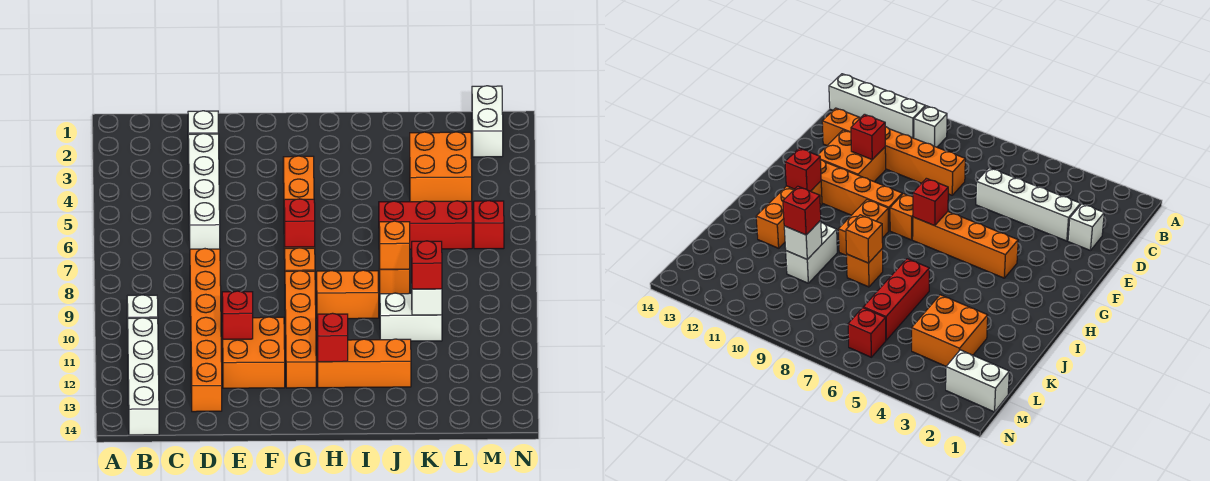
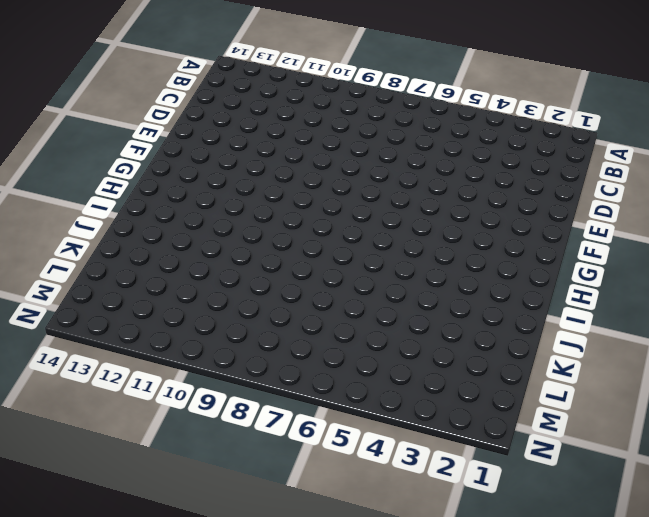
none -> white brick B10 level 1
none -> white brick B11:B14 level 1
none -> white brick D2 level 1

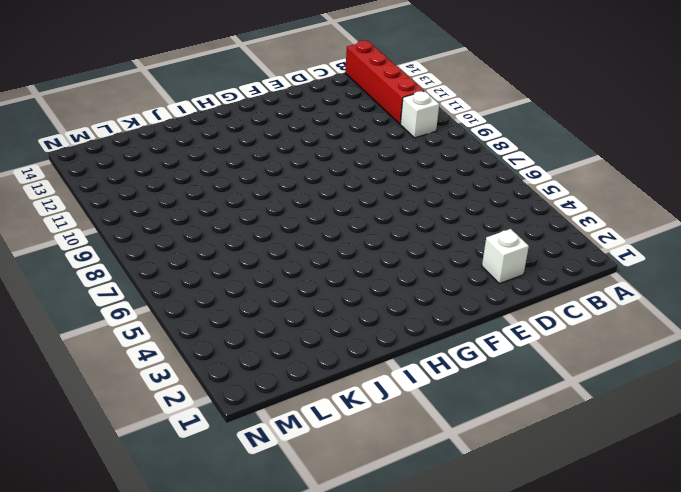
red brick B11:B14 level 1 -> white brick B11:B14 level 1
none -> white brick D3:D6 level 1
none -> orange brick D8:D13 level 1
none -> orange brick E11:F12 level 1

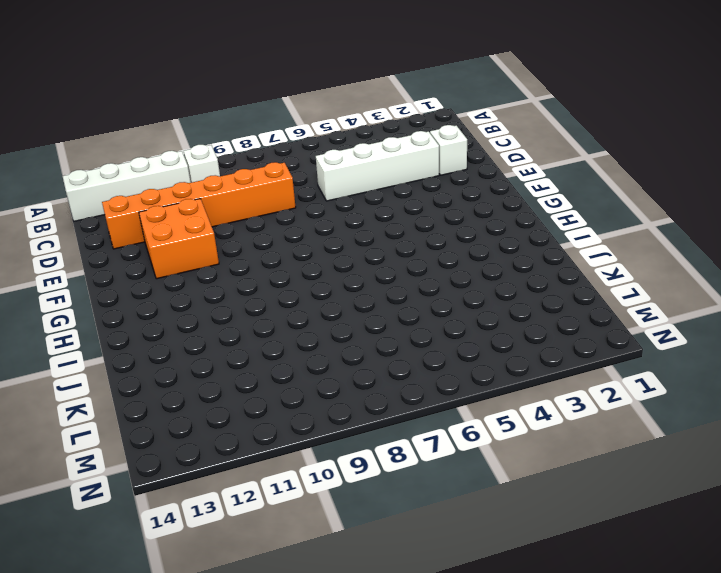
none -> orange brick G4:G7 level 1
none -> orange brick G8 level 1
none -> orange brick G9:G12 level 1

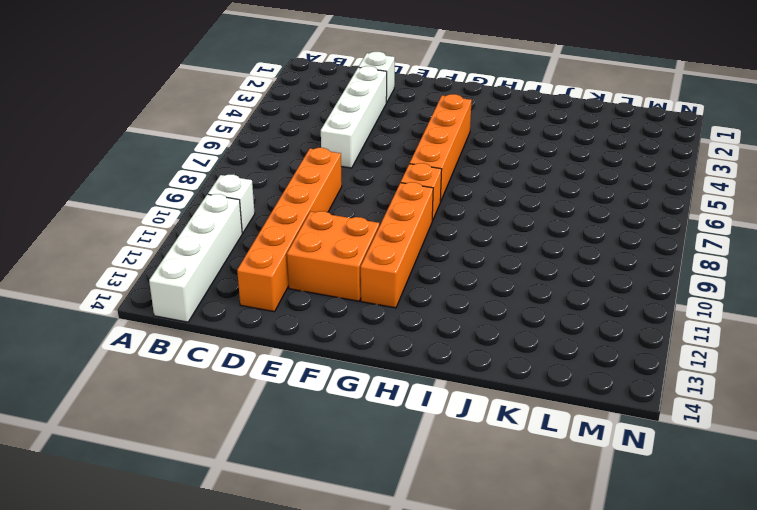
none -> orange brick H9:I9 level 1
none -> orange brick H12:J12 level 1
none -> red brick J6:L6 level 1

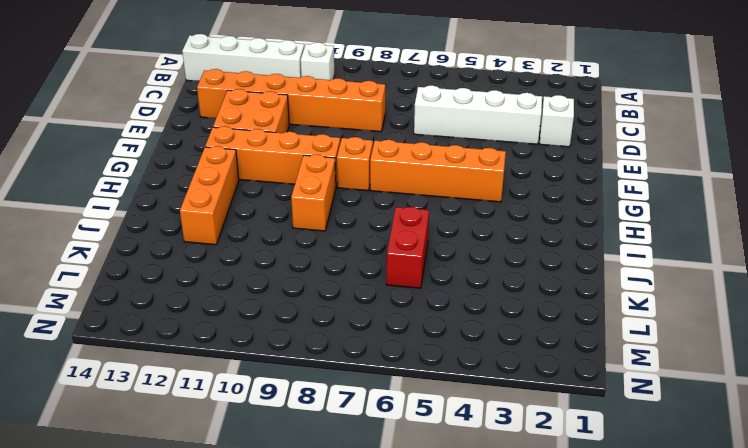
red brick J6:K6 level 1 -> red brick J6:L6 level 1
none -> orange brick J8 level 1
none -> white brick J10:K10 level 1
none -> orange brick K3:L4 level 1

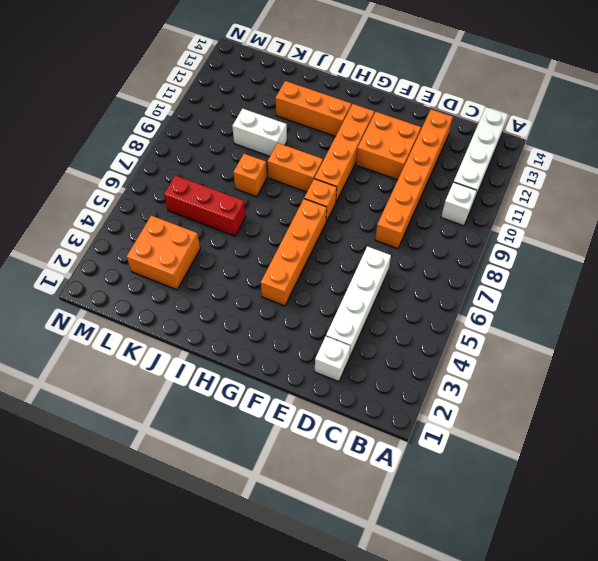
none -> white brick M1:M2 level 1
none -> red brick M6 level 1
none -> red brick E11 level 2

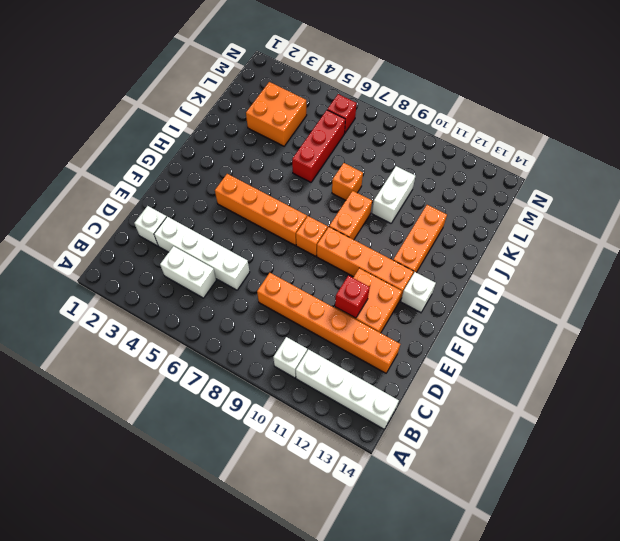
white brick C4:C5 level 1 -> white brick M1:M2 level 1
white brick G13 level 1 -> white brick K10 level 2
none -> red brick G7 level 2
none -> red brick H12 level 2
none -> orange brick J8 level 2

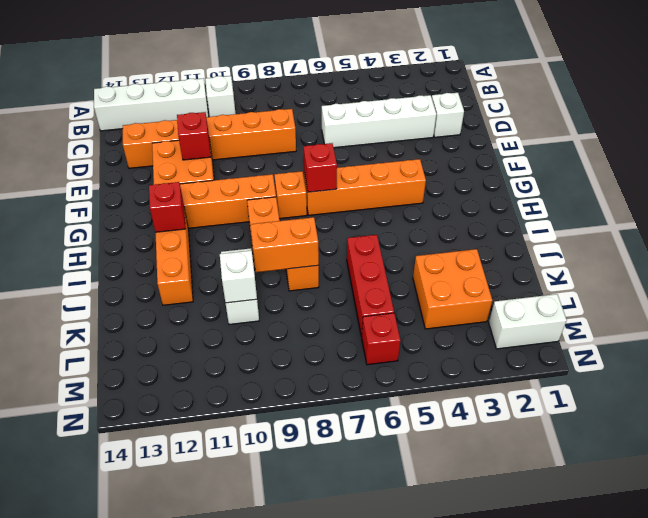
orange brick J8:J9 level 2 -> orange brick J8 level 2
none -> red brick K10 level 3

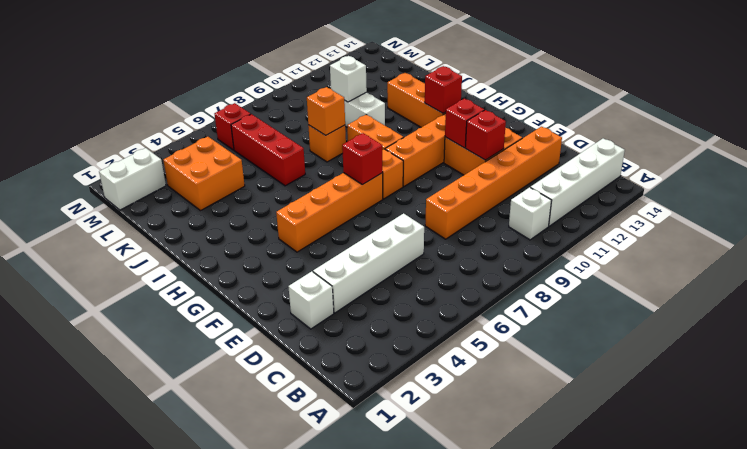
red brick F11 level 2 -> red brick K10 level 3

